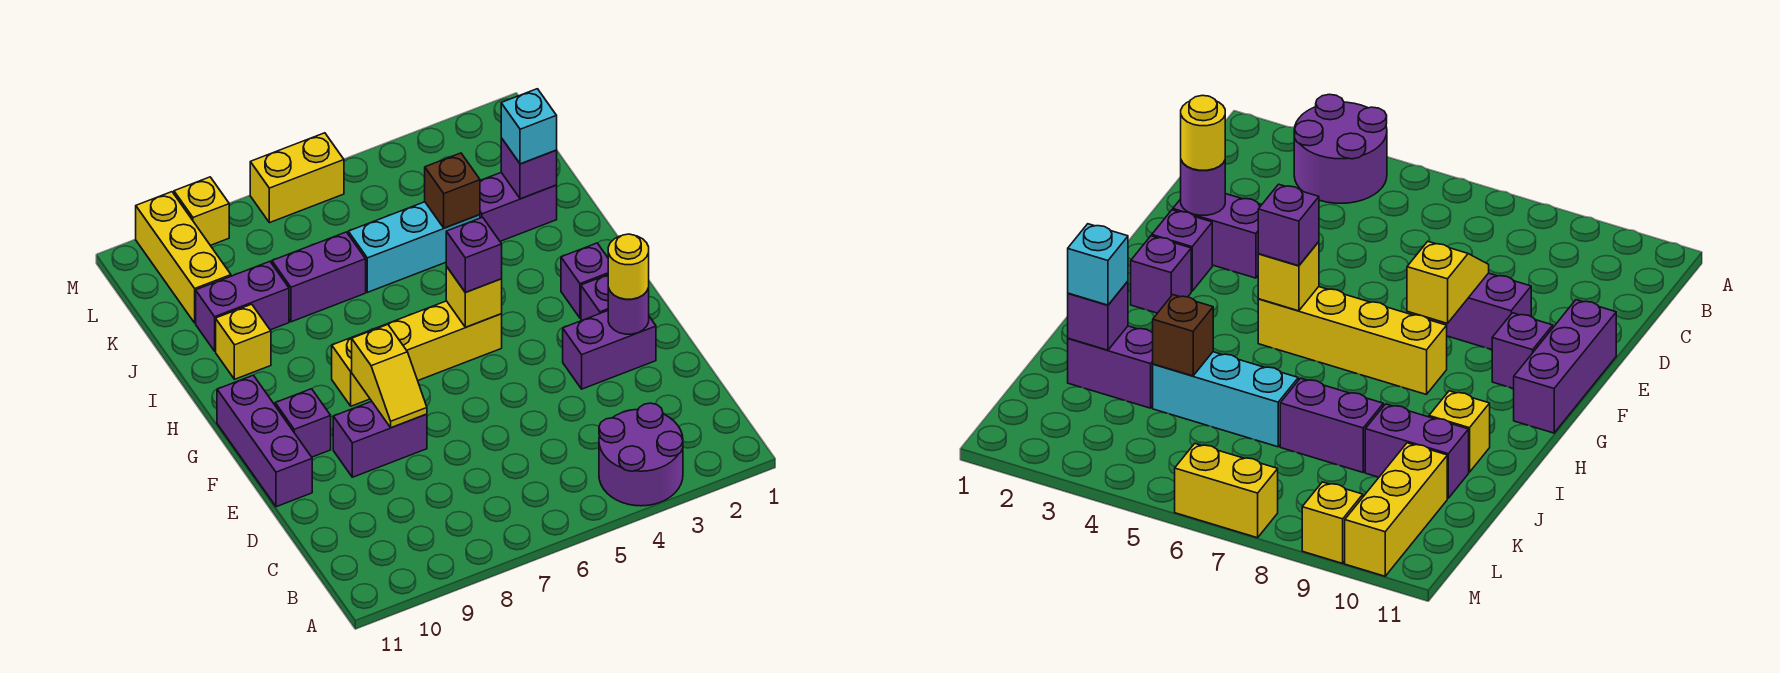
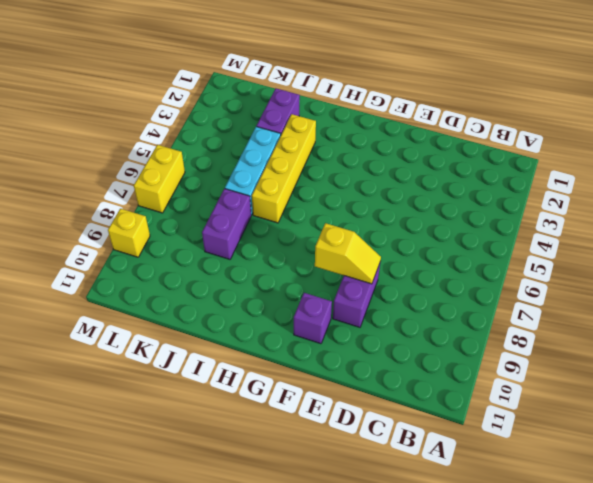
yellow brick I3:I6 level 1 -> yellow brick G5:G8 level 1
none -> purple round brick A3:B4 level 1
none -> purple brick E2:E3 level 1
none -> purple brick E11:G11 level 1

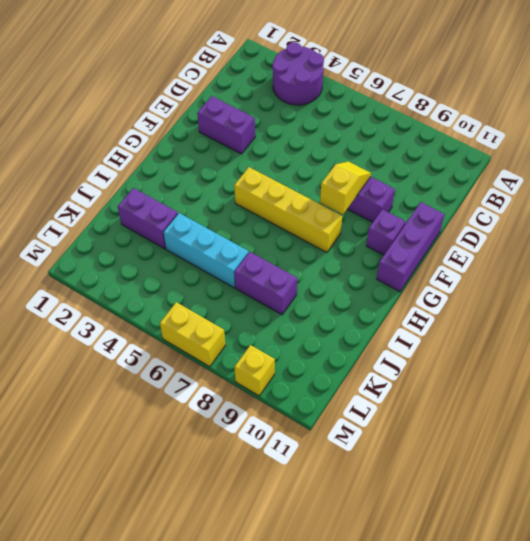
none -> purple brick F2 level 1
none -> purple brick G2 level 1
none -> yellow brick I10 level 1

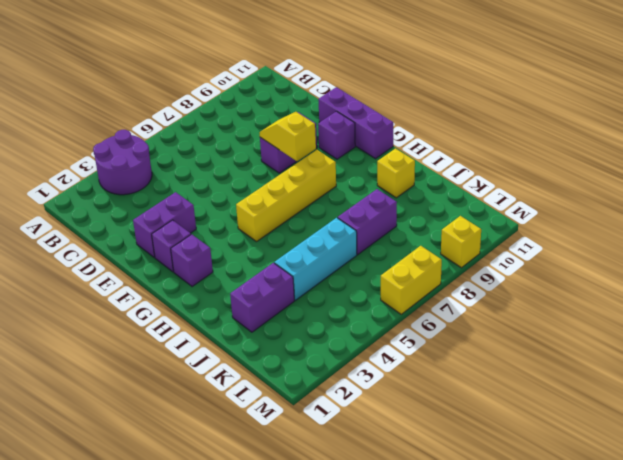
none -> purple brick J9:J10 level 1
none -> yellow brick K10:M10 level 1
none -> purple round brick E2 level 2

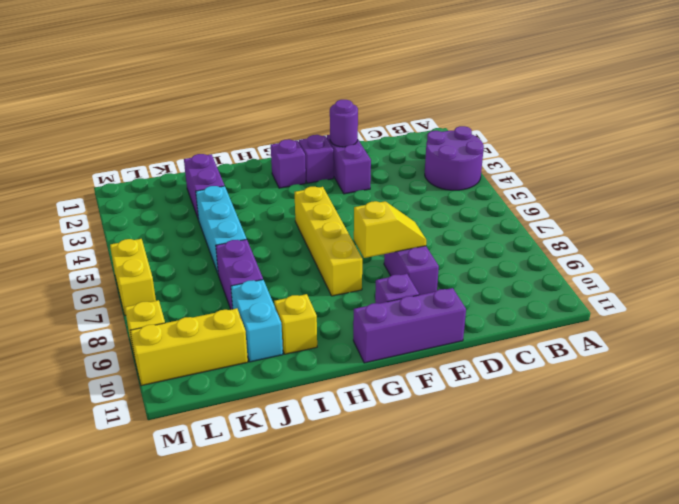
cyan brick J9:J10 level 1 -> purple brick J9:J10 level 1
none -> yellow brick G5 level 2
none -> purple brick J2 level 2
none -> brown brick J4 level 2

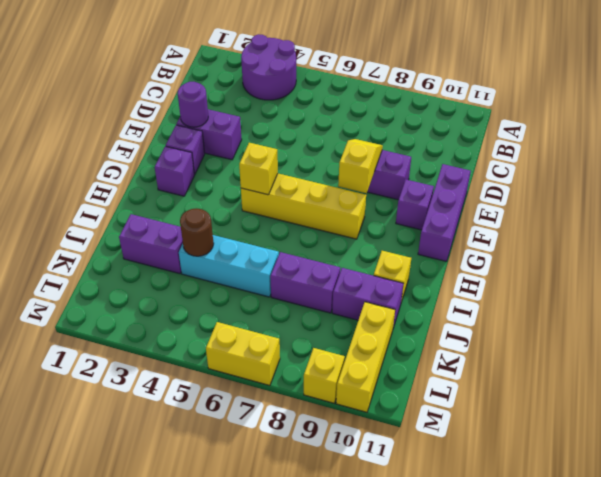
brown round brick J4 level 2 -> brown brick J4 level 2
none -> purple brick J2 level 2
none -> yellow round brick E2 level 3
none -> purple brick G5 level 3

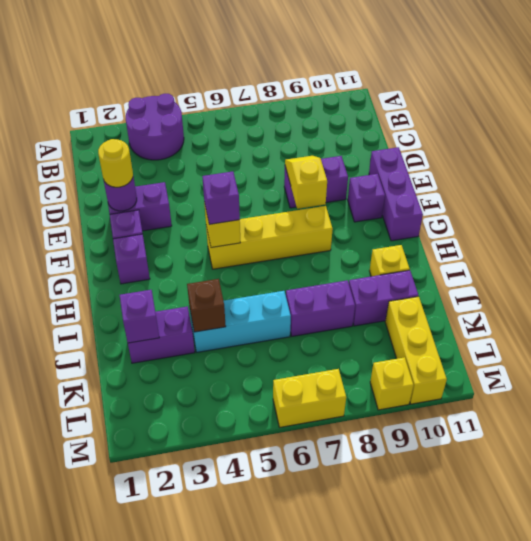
none -> cyan brick J2 level 3

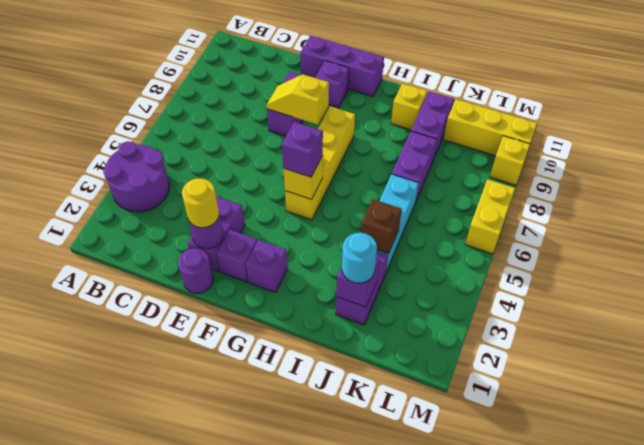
purple round brick E1 level 1 -> none
cyan round brick J2 level 3 -> cyan brick J2 level 3

